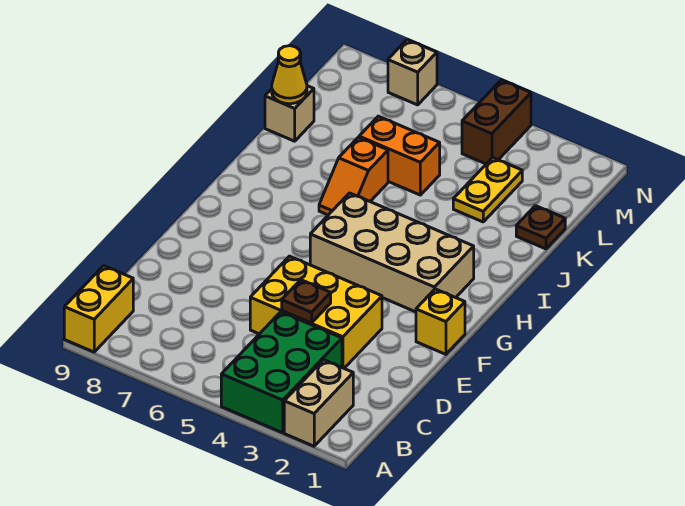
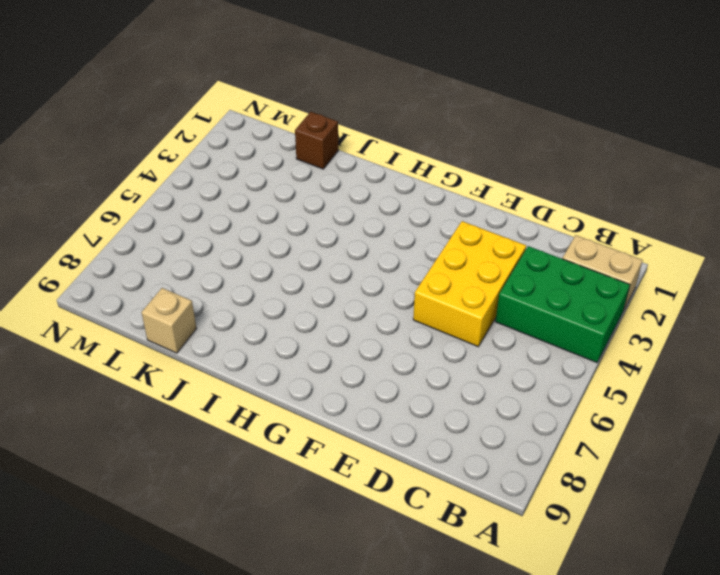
brown brick K1 level 1 -> brown plate K1 level 1
none -> yellow brick A9:B9 level 1
none -> yellow brick F1 level 1
none -> tan brick G2:H5 level 1

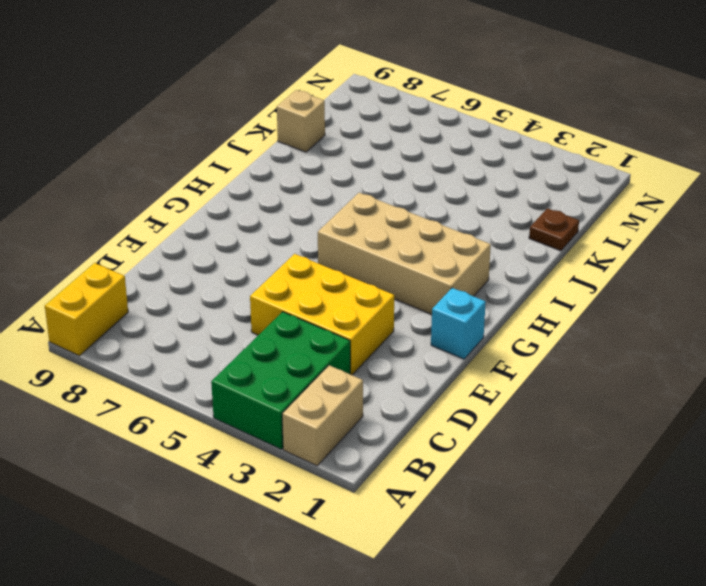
cyan brick F1 level 1 -> yellow brick F1 level 1
none -> orange slope I6:J6 level 1 top J
none -> yellow plate K3:L3 level 1
none -> orange brick K5:K6 level 1

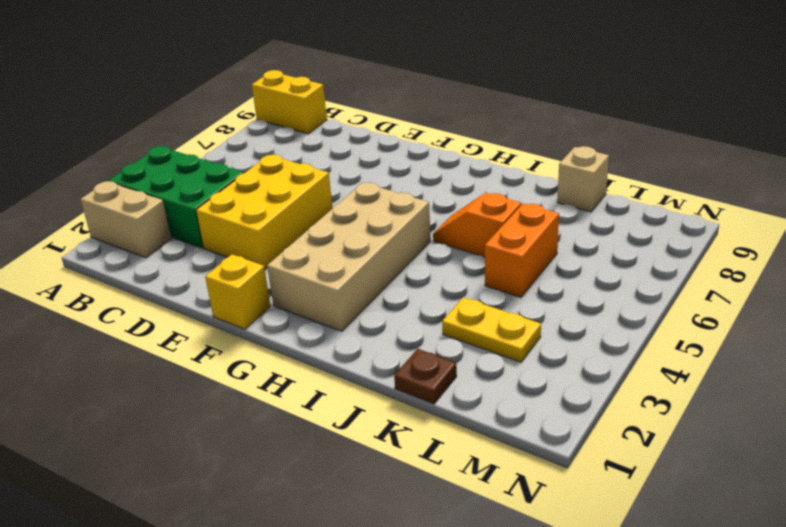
none -> brown brick M4:N4 level 1
none -> tan brick N7 level 1
none -> brown plate D4 level 2

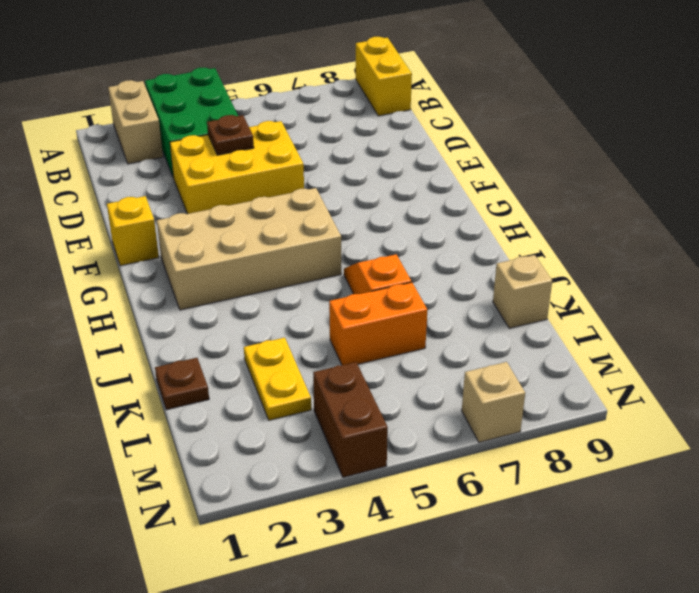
none -> yellow cone K9 level 2

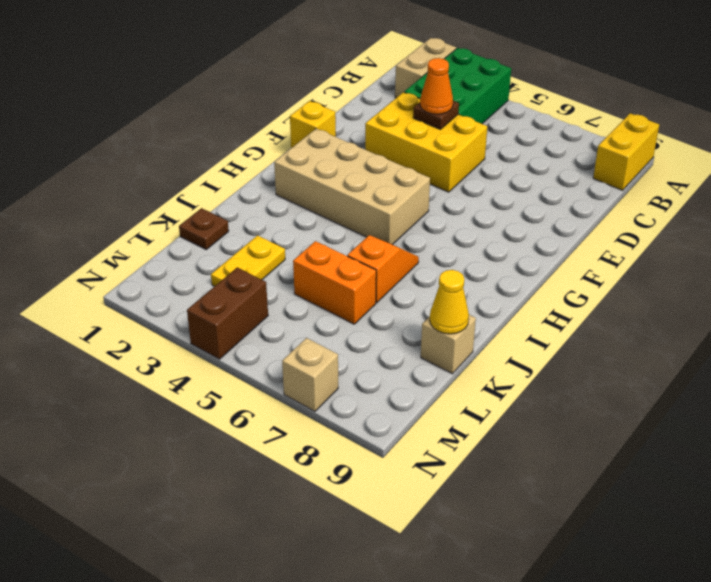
orange cone D4 level 3 -> none

